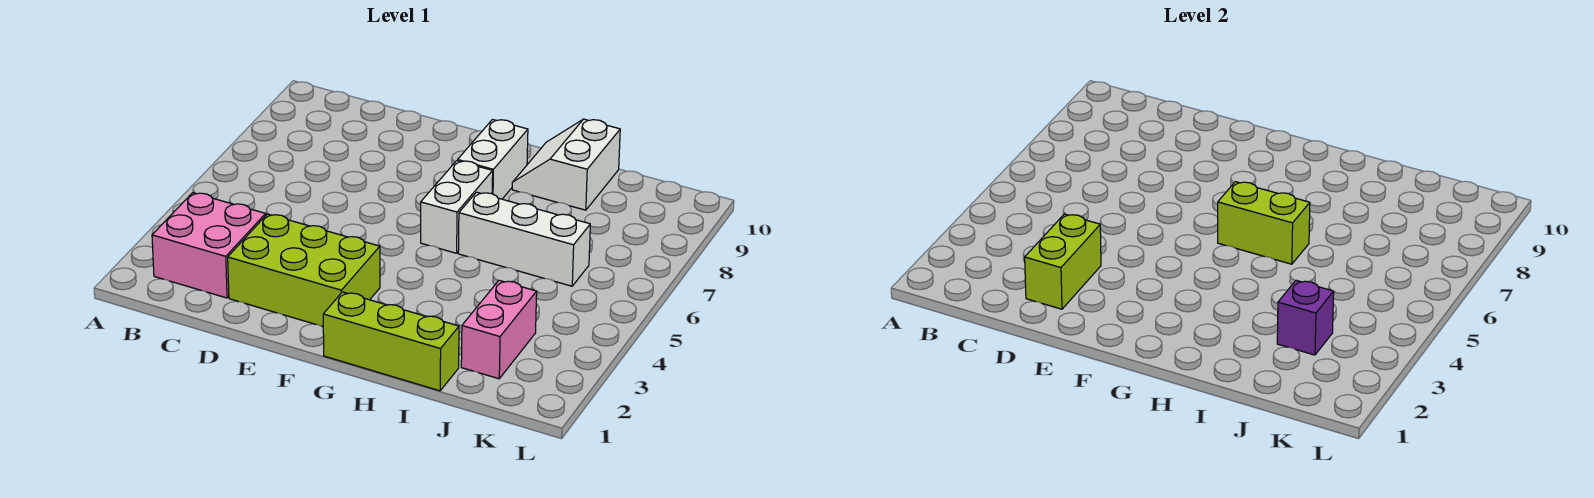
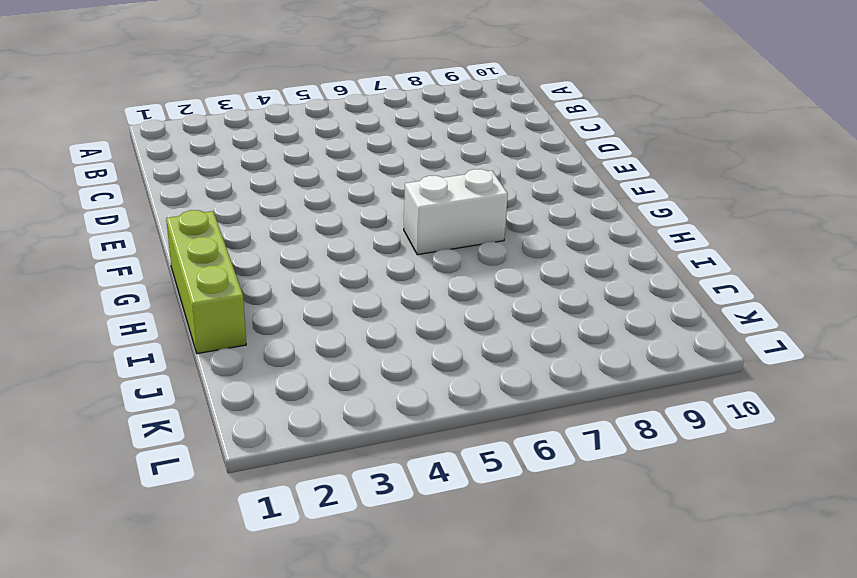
none -> pink brick B2:C3 level 1
none -> lime brick D2:F3 level 1

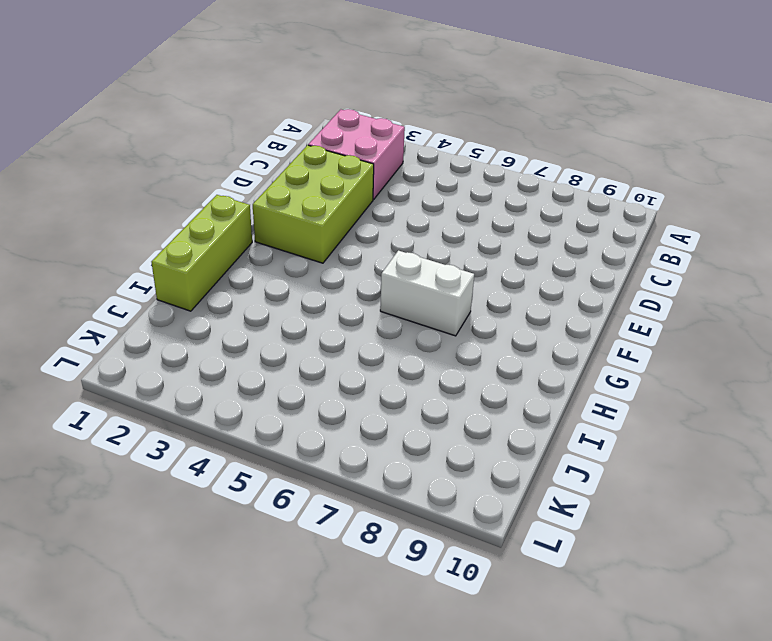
none -> white brick G8:G9 level 1
none -> white brick H6:J6 level 1

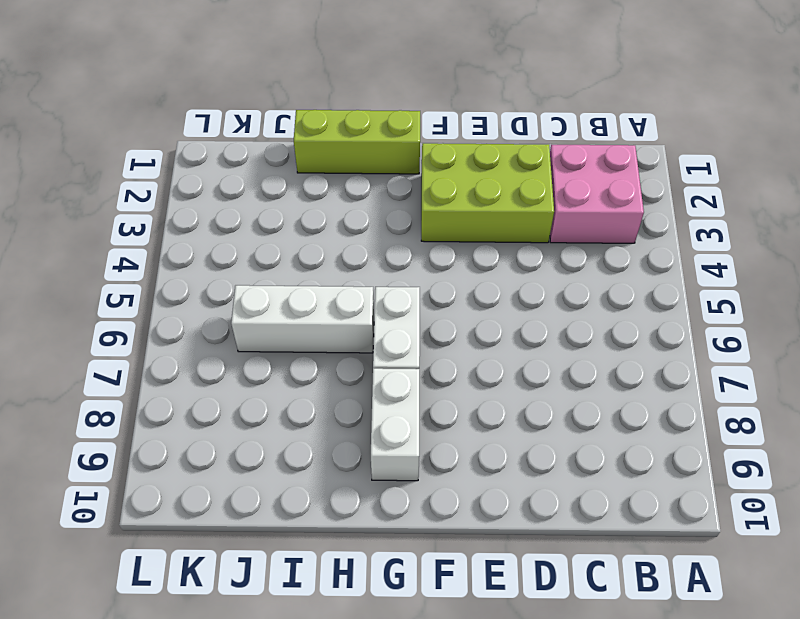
none -> white slope H9:I10 level 1 top I
none -> pink brick J2:J3 level 1

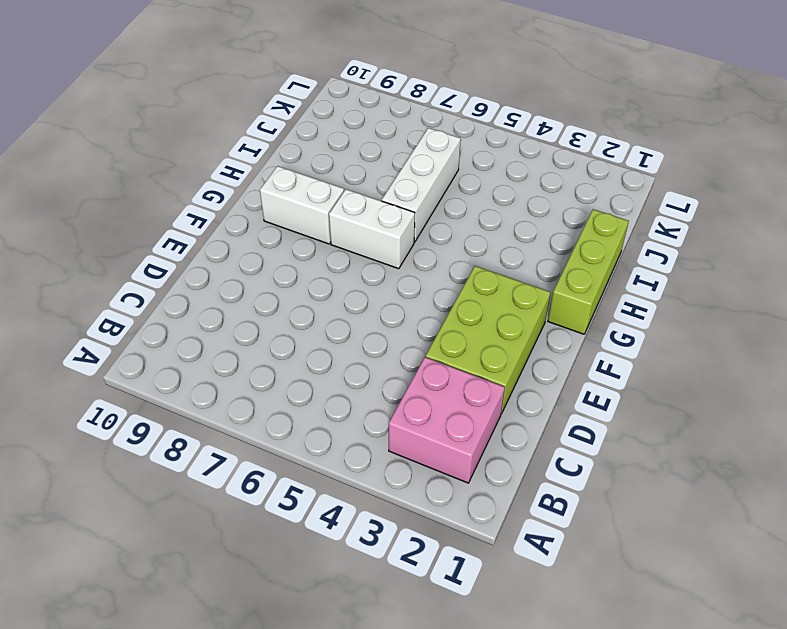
none -> white slope H9:I10 level 1 top I
none -> pink brick J2:J3 level 1

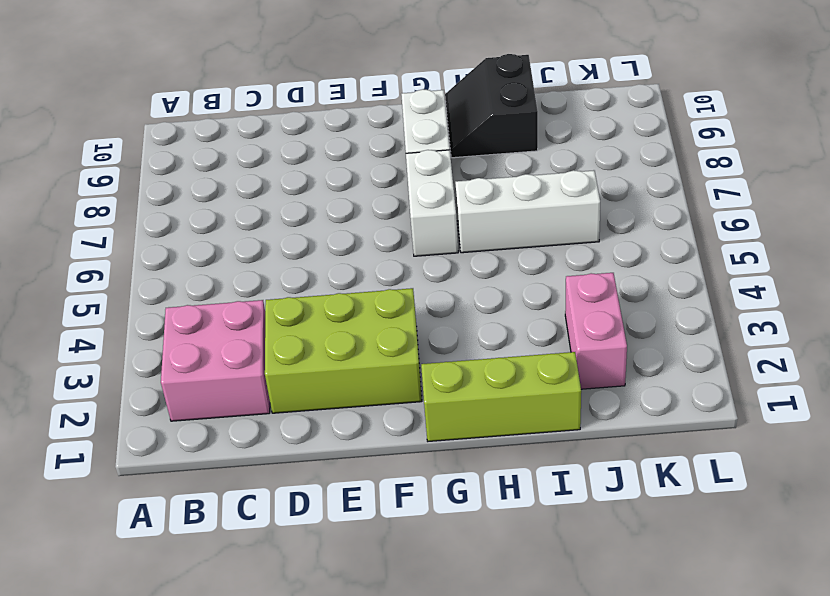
black slope H9:I10 level 1 top I -> white slope H9:I10 level 1 top I
none -> lime brick D2:D3 level 2
none -> lime brick G6:H6 level 2

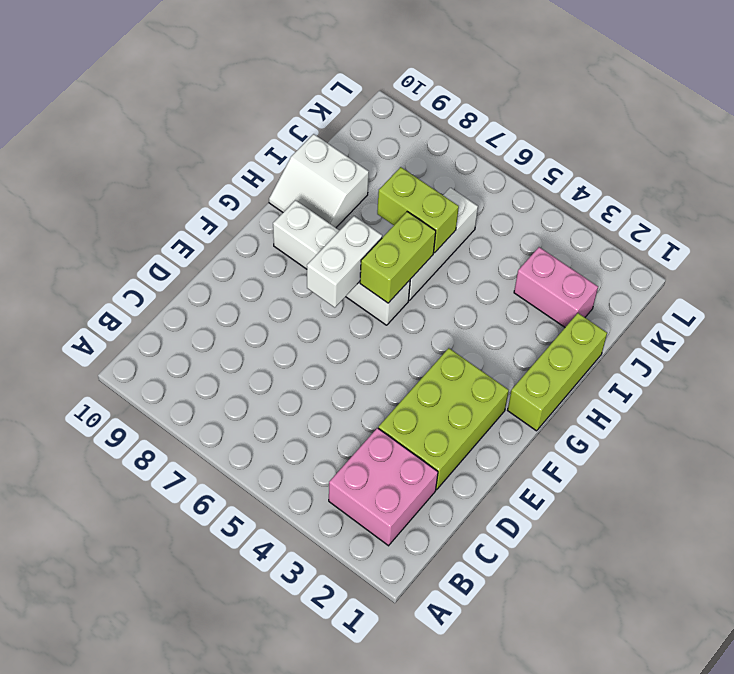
white brick F7:G7 level 2 -> none
lime brick I6:I7 level 2 -> lime brick D2:D3 level 2
none -> purple brick J3 level 2

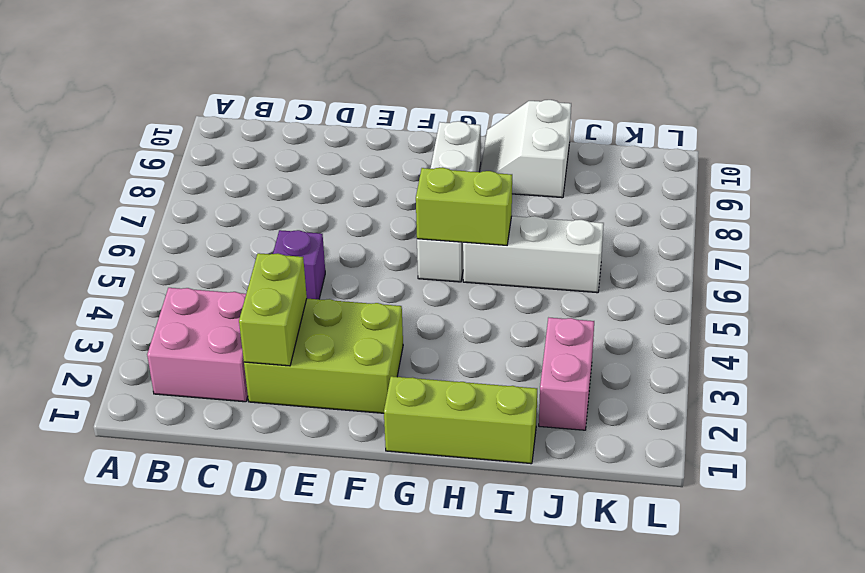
purple brick D5 level 1 -> purple brick J3 level 2

